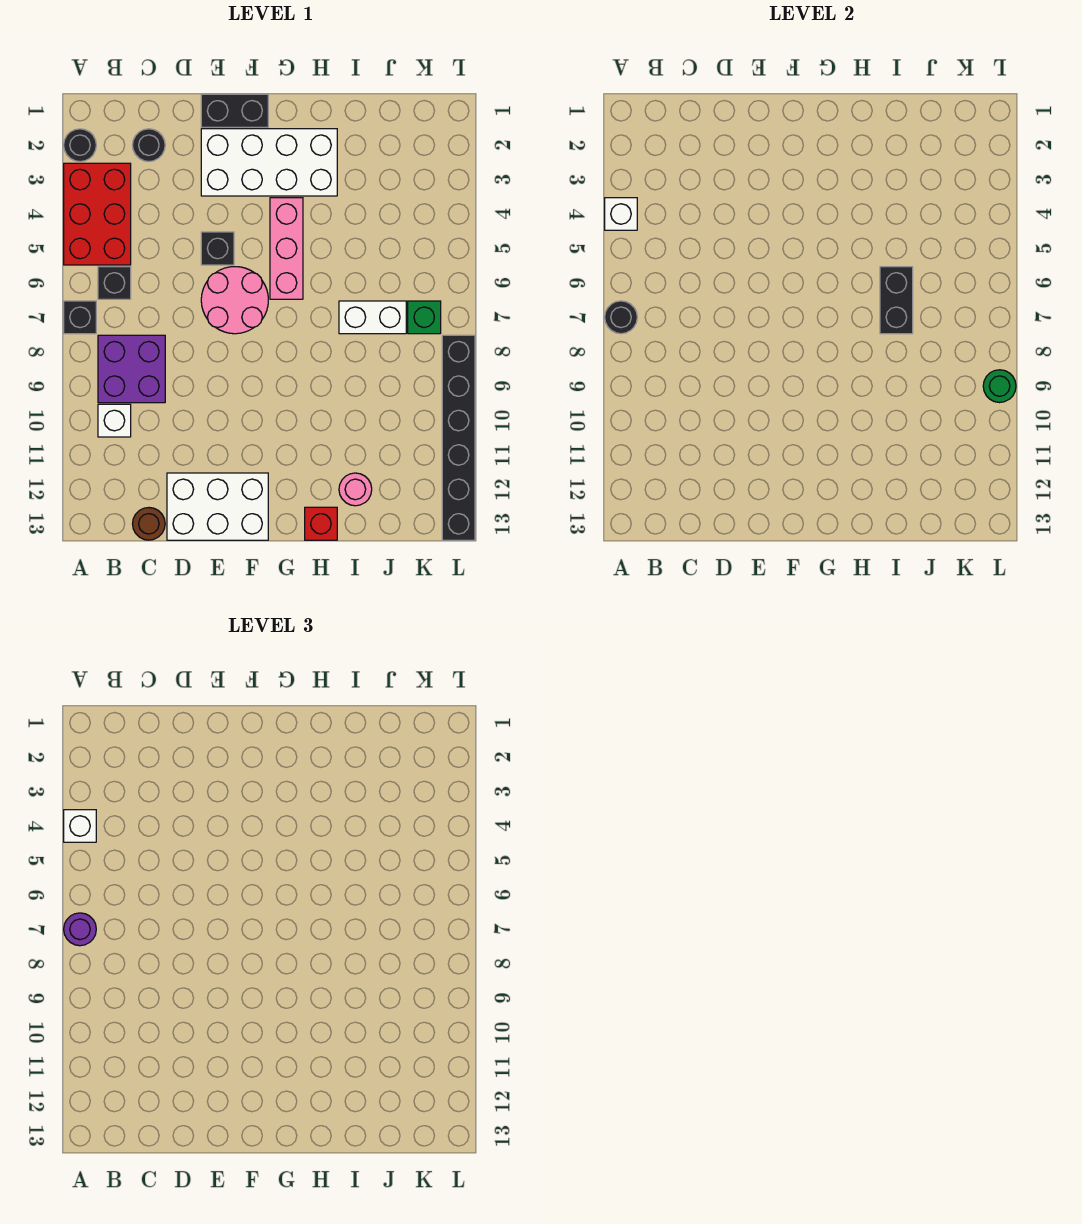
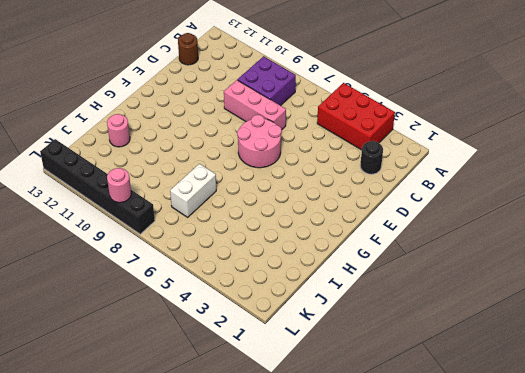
pink brick D7:D9 level 1 -> pink brick G4:G6 level 1
pink round brick L9 level 2 -> green round brick L9 level 2
none -> black round brick A2 level 1
none -> black brick A7 level 1
none -> black brick B6 level 1

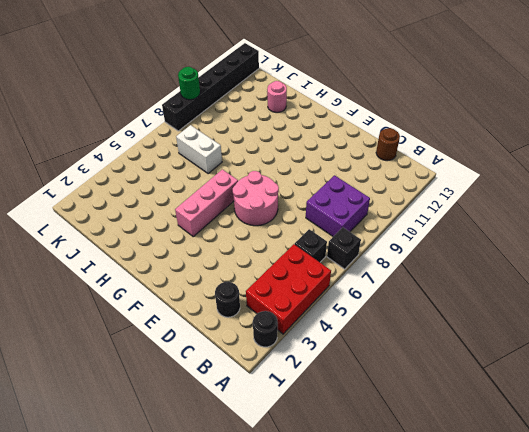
none -> white brick B10 level 1
none -> white brick D12:F13 level 1
none -> black brick E1:F1 level 1

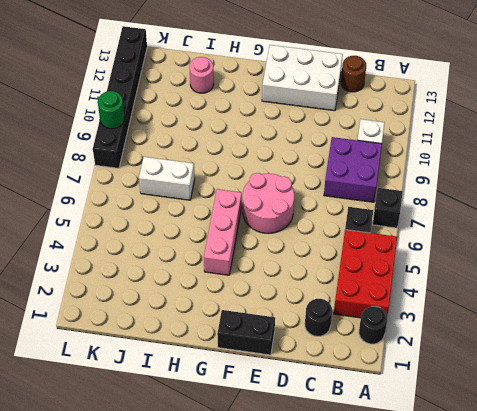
none -> white brick E2:H3 level 1
none -> black brick E5 level 1
none -> red brick H13 level 1

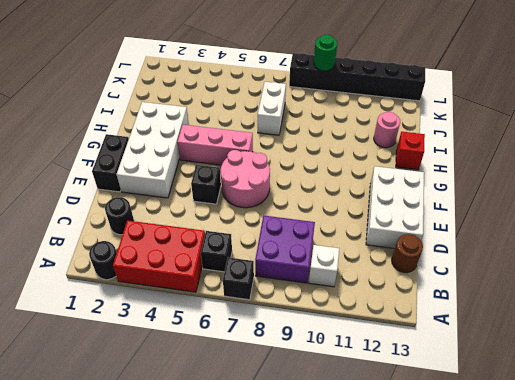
none -> green brick K7 level 1
none -> white brick A4 level 2
none -> black round brick A7 level 2

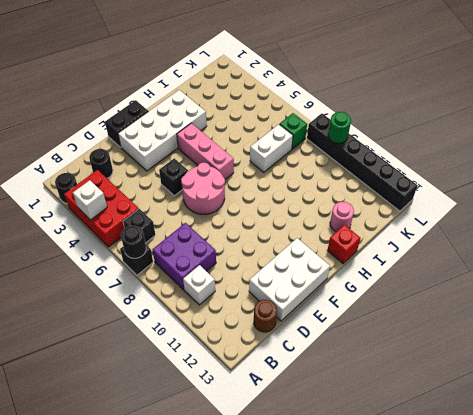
none -> black brick I6:I7 level 2
none -> white brick A4 level 3
none -> purple round brick A7 level 3

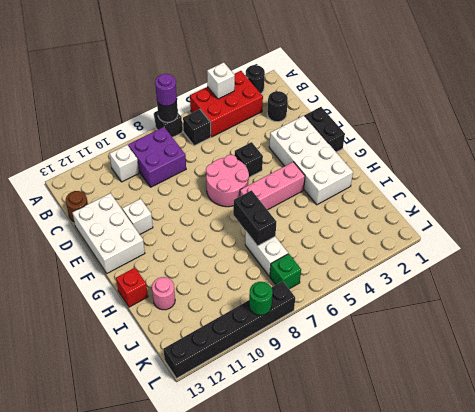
white brick E11 level 1 -> white brick A4 level 3
black brick H7:I7 level 2 -> black brick I6:I7 level 2

